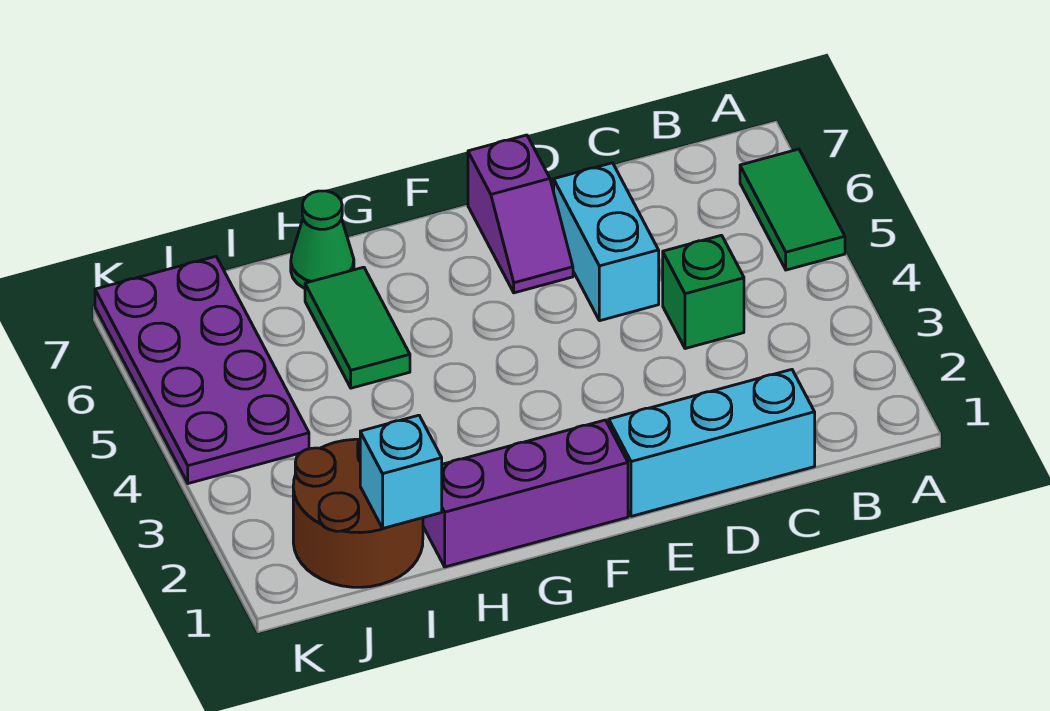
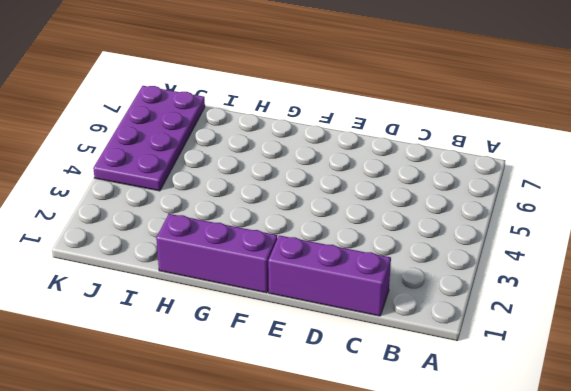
purple brick C1:E1 level 1 -> cyan brick C1:E1 level 1
none -> green tile A5:A6 level 1
none -> green brick C4 level 1

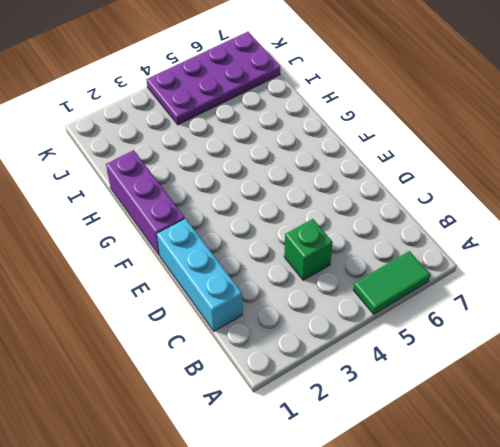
none -> cyan brick D5:D6 level 1
none -> purple slope E6:E7 level 1 top 7

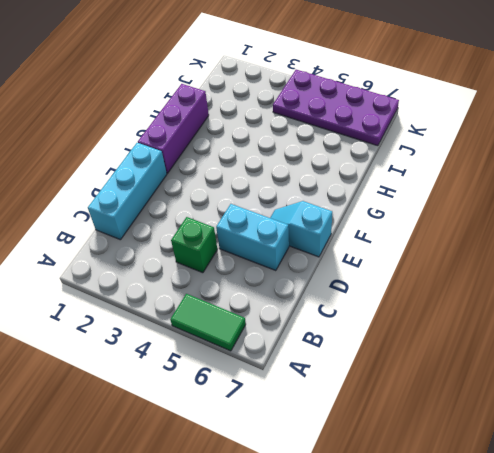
cyan slope E6:E7 level 1 top 7 -> purple slope E6:E7 level 1 top 7
none -> green tile H5:H6 level 1
none -> green cone H7 level 1

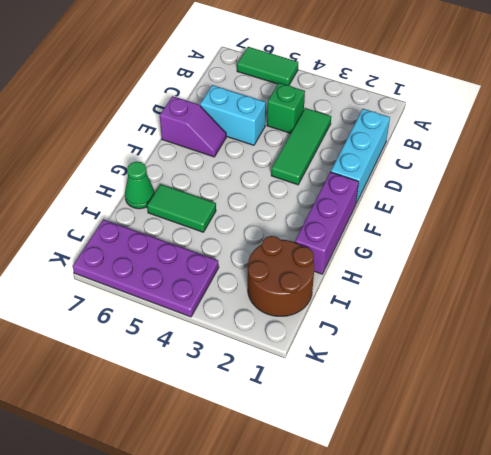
green tile C3:E3 level 1 -> none
none -> cyan brick I1 level 2

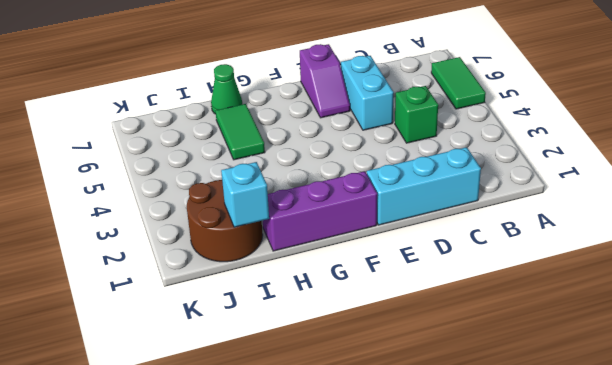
none -> purple plate J4:K7 level 1

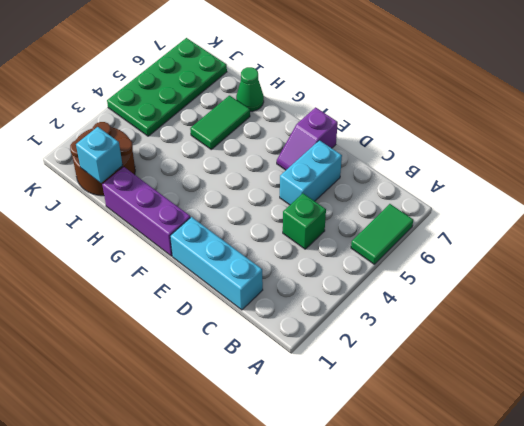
green plate J4:K7 level 1 -> purple plate J4:K7 level 1

